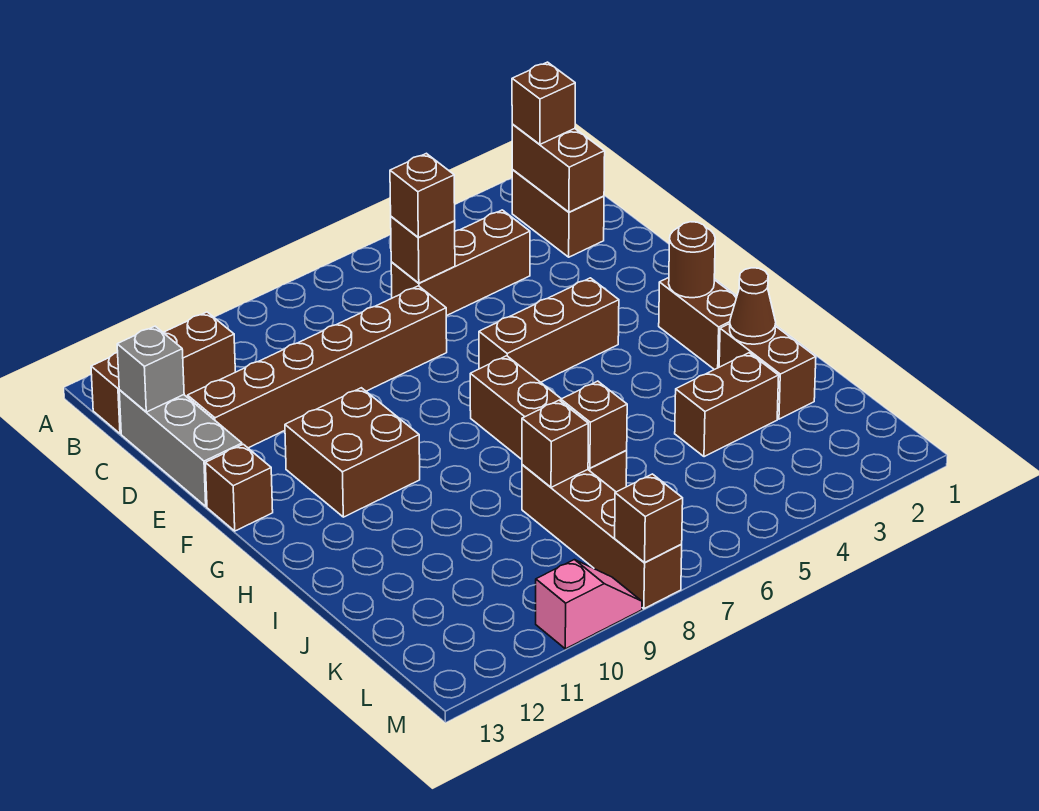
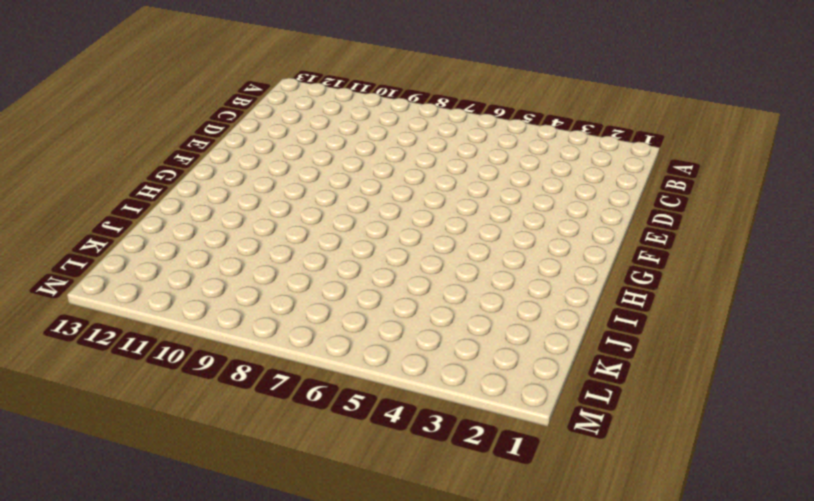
none -> brown brick B2:C2 level 1
none -> brown brick B11:B13 level 1
none -> brown brick C4:C6 level 1

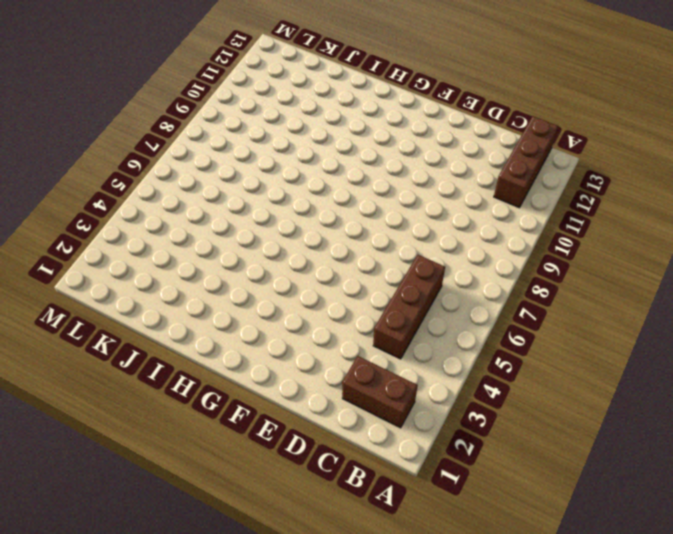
none -> grey brick C13:E13 level 1
none -> brown brick D7:D12 level 1
none -> brown brick F4:F6 level 1

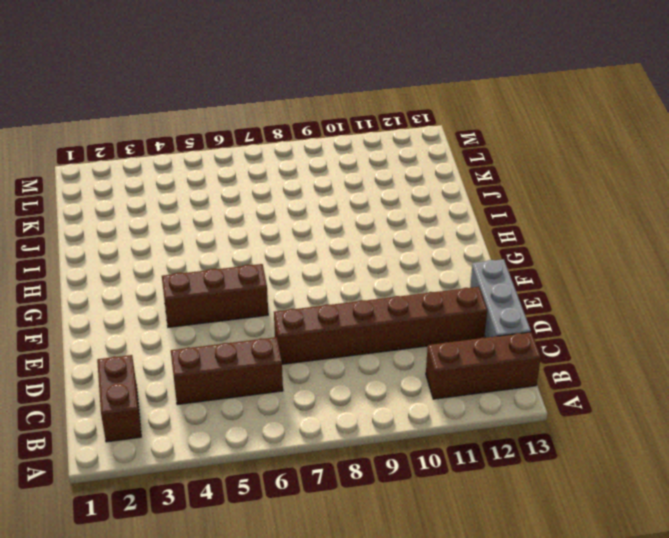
none -> brown brick F10:G11 level 1
none -> brown brick F13 level 1
none -> brown brick G2:H2 level 1

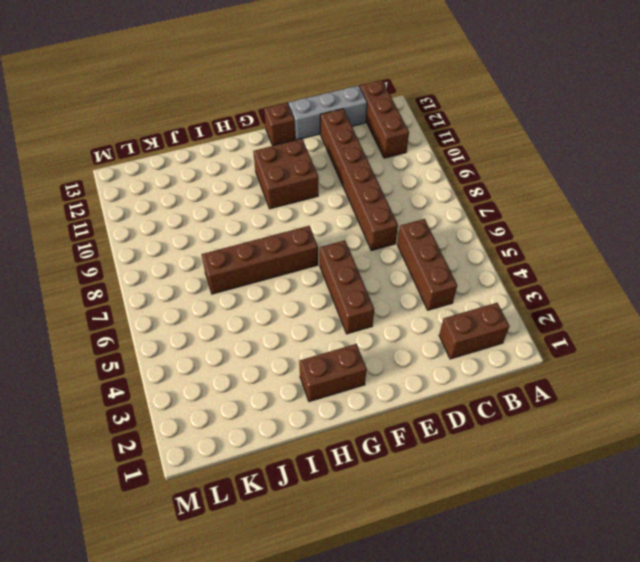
none -> brown brick I2:J2 level 1
none -> brown brick J3:J4 level 1
none -> brown brick J8:M8 level 1

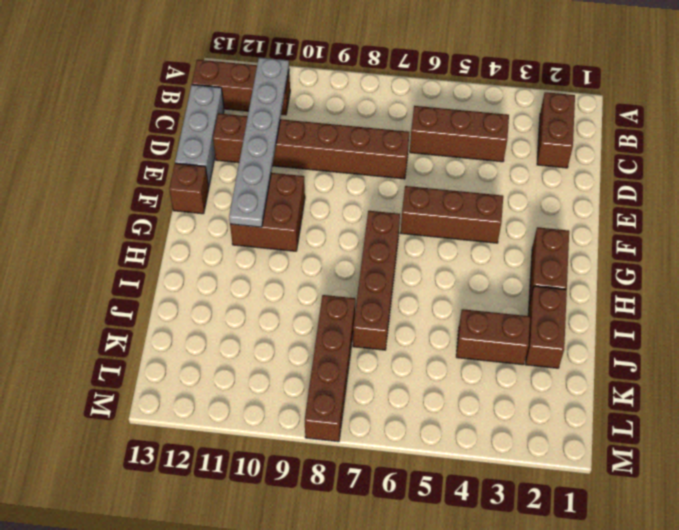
grey plate B11:G11 level 2 -> none
none -> pink slope M9:M10 level 1 top 10
none -> brown brick B2:C2 level 2
none -> brown brick C6 level 2

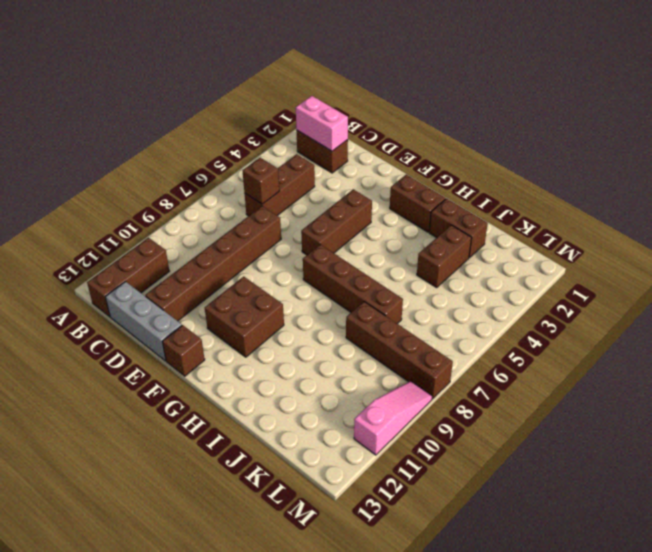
pink brick B2:C2 level 2 -> brown brick B2:C2 level 2
pink slope M9:M11 level 1 top 11 -> pink slope M9:M10 level 1 top 10
none -> grey brick C13 level 2
none -> brown round brick G2 level 2
none -> brown cone I2 level 2

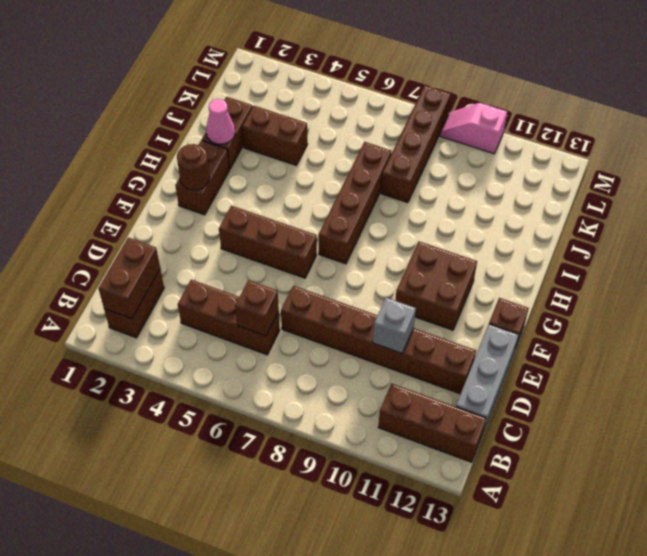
grey brick D10 level 2 -> grey brick C13 level 2
pink cone I2 level 2 -> brown cone I2 level 2
none -> brown brick J7 level 2
none -> brown brick J8 level 2
none -> brown brick M8 level 2

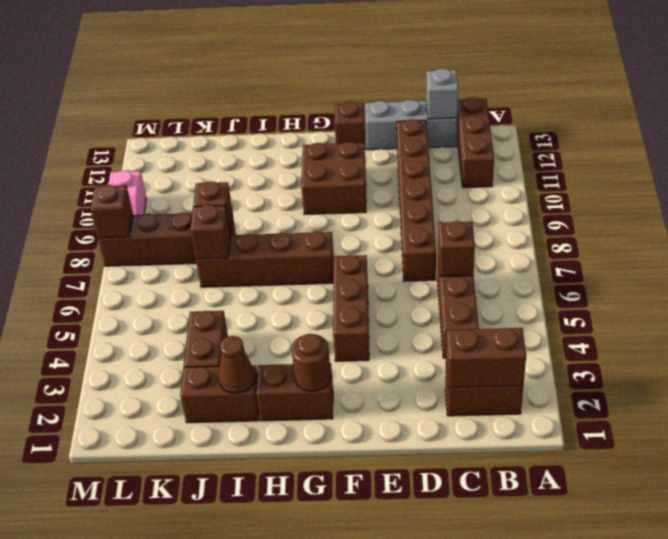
none -> brown brick B2 level 3
none -> brown brick C6 level 3

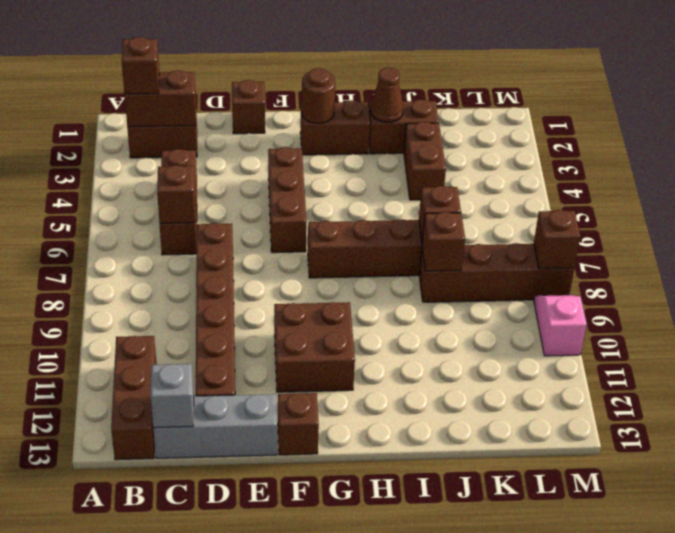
brown brick E1 level 1 -> brown brick C6 level 3

